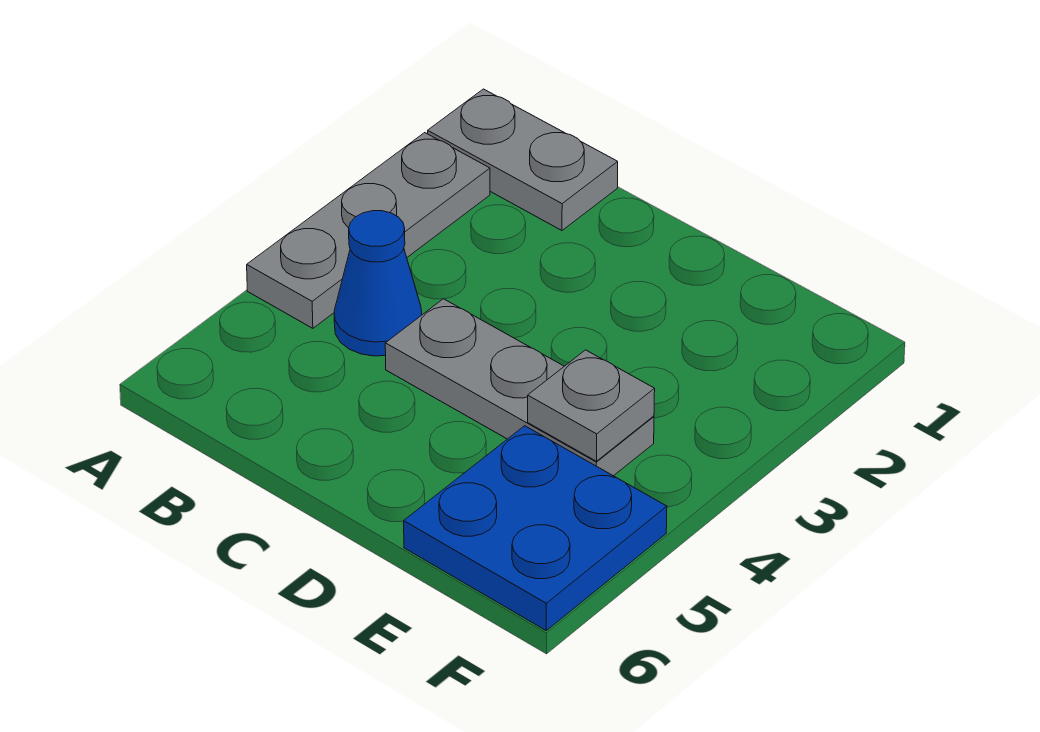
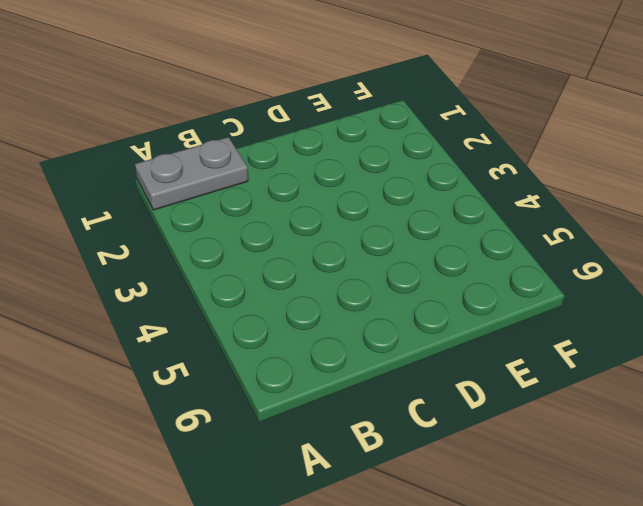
none -> grey plate A2:A4 level 1
none -> blue cone B4 level 1

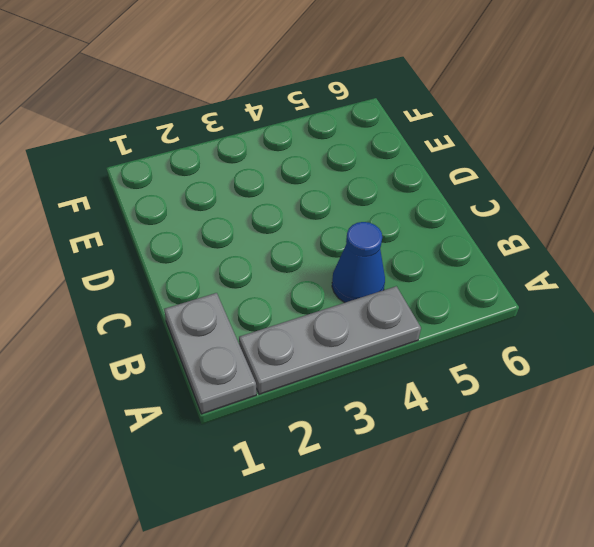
none -> grey plate C4:E4 level 1
none -> blue plate E5:F6 level 1

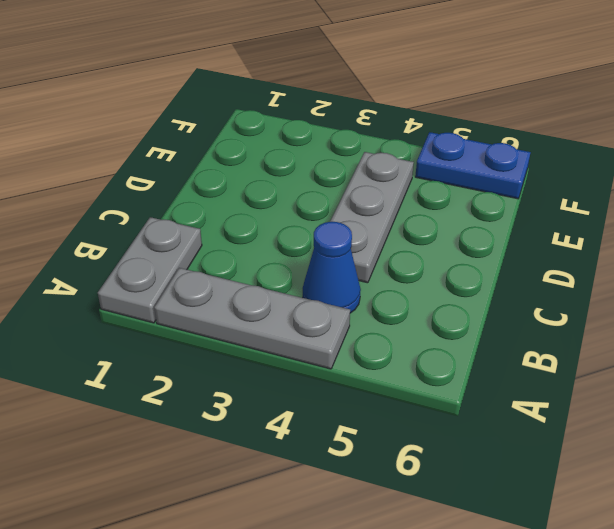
blue plate F5:F6 level 1 -> blue plate E5:F6 level 1
none -> grey plate E4 level 2

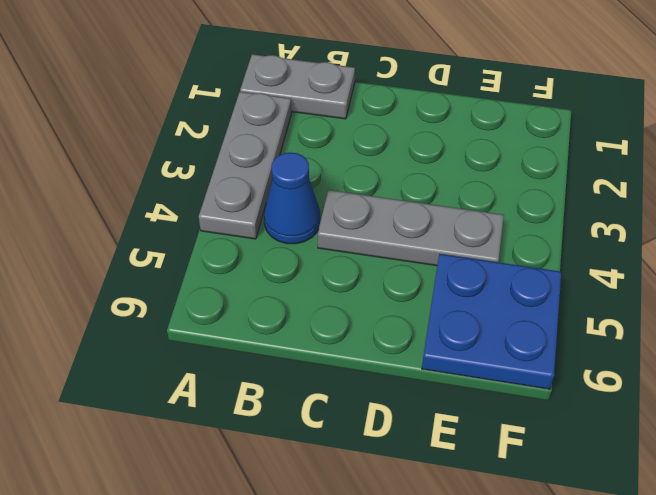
none -> grey plate E4 level 2

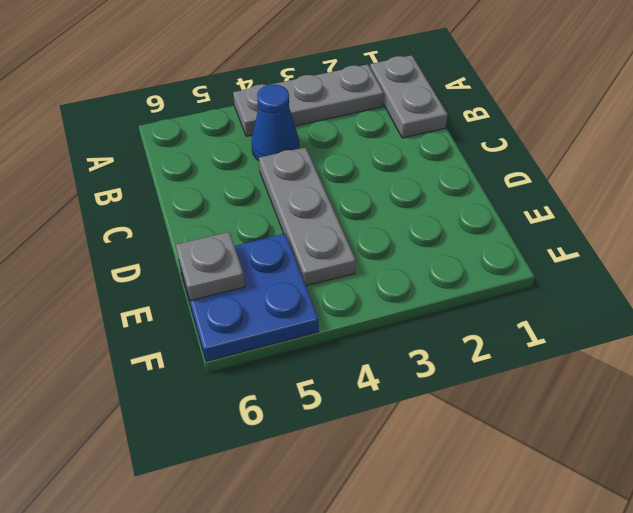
grey plate E6 level 2 -> grey plate E4 level 2

